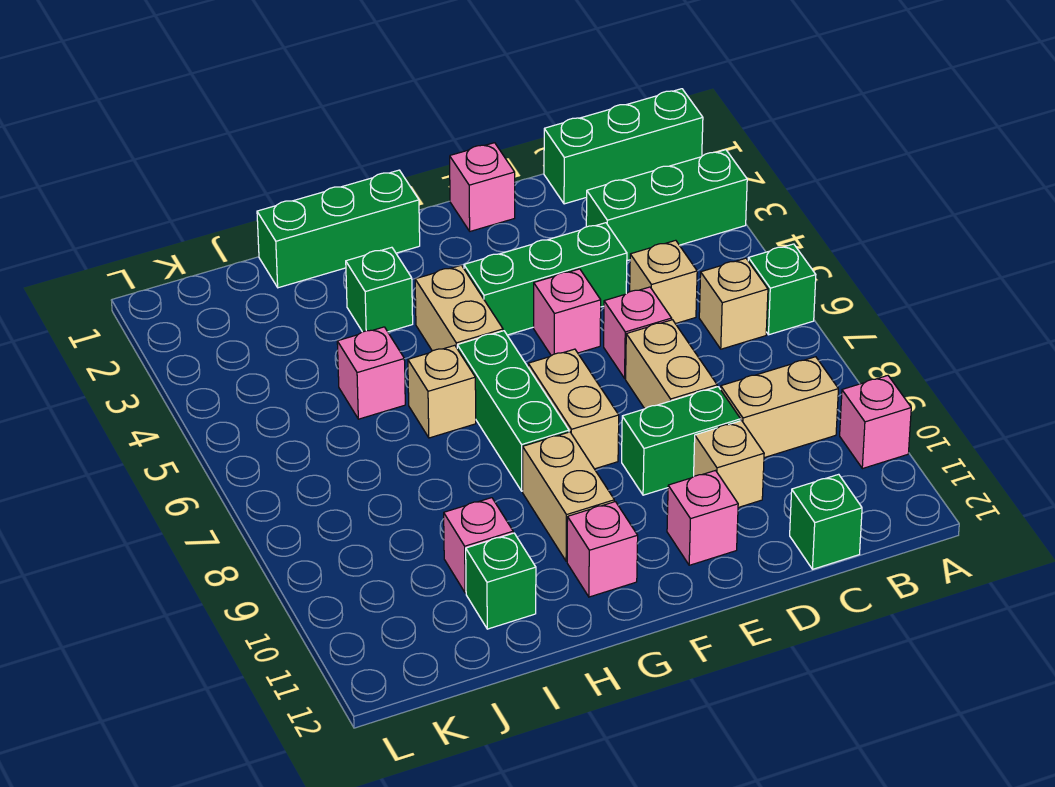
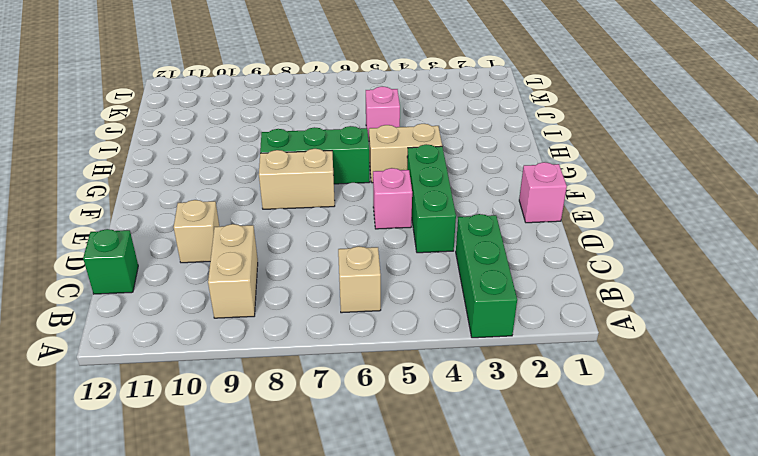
none -> green brick A1:C1 level 1
none -> green brick A6 level 1
none -> pink brick A10 level 1

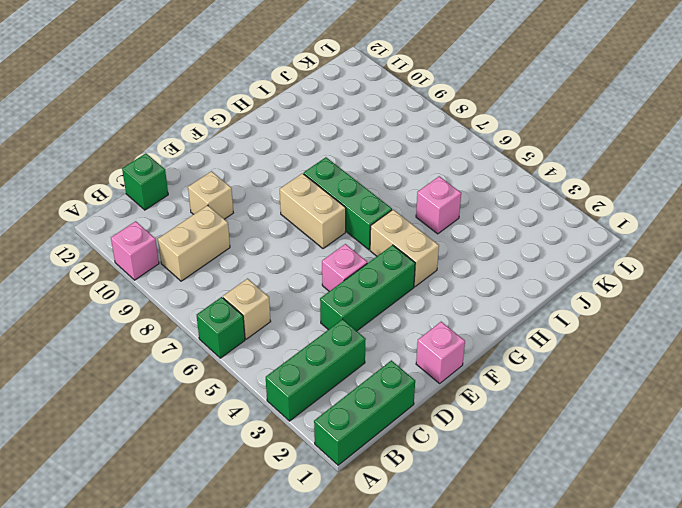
none -> tan brick C5 level 1
none -> pink brick D6 level 1
none -> tan brick D7:D8 level 1

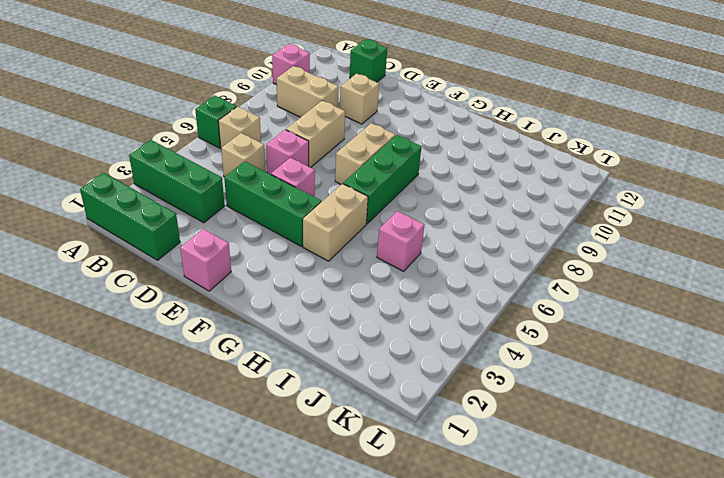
none -> green brick D9:E9 level 1
none -> pink brick E11 level 1
none -> green brick G1:I1 level 1

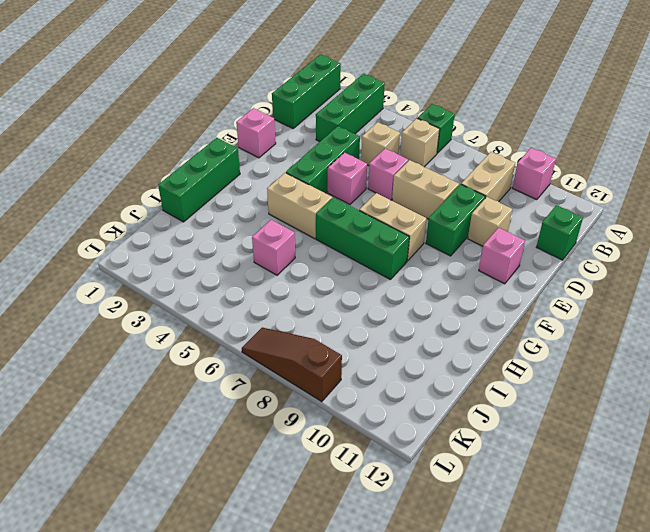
brown slope L7:L9 level 1 top 9 -> none
none -> tan brick G9:G10 level 1
none -> pink brick G11 level 1
none -> green brick H3 level 1

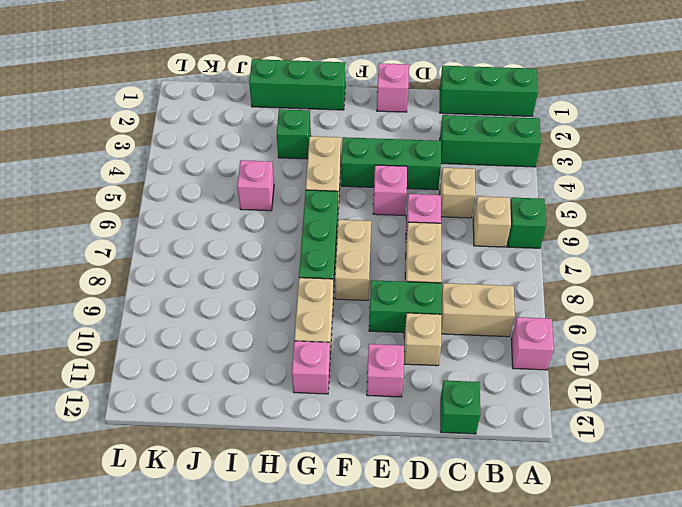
none -> tan brick H6 level 1
none -> pink brick I10 level 1
none -> green brick I11 level 1

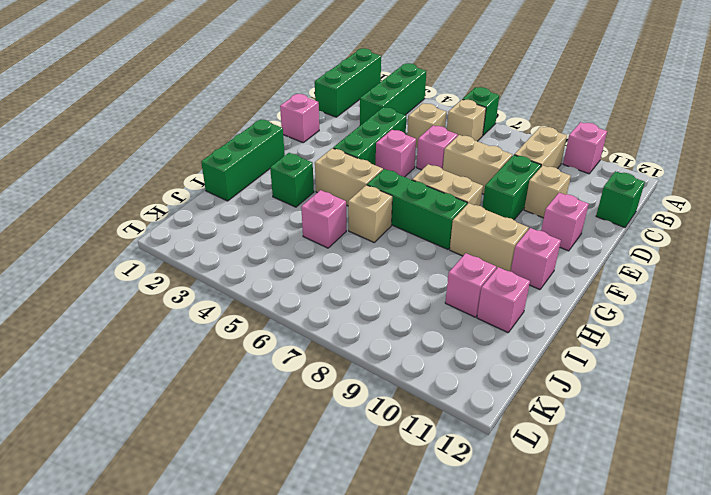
pink brick I11 level 1 -> green brick I11 level 1

